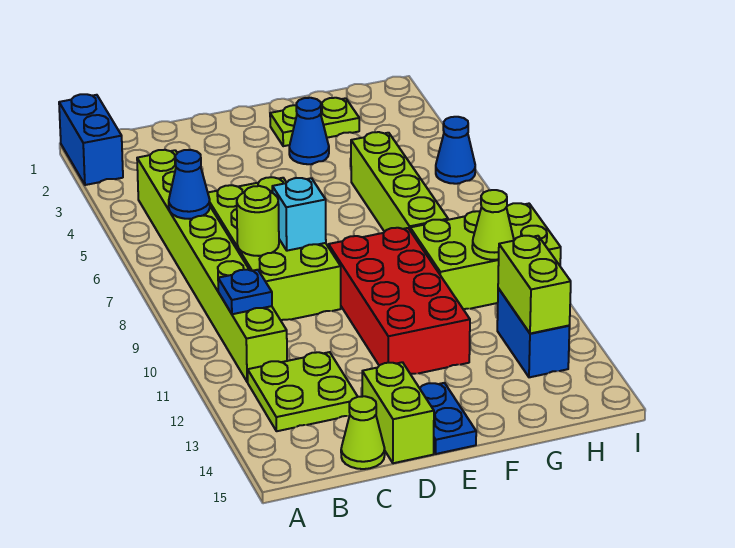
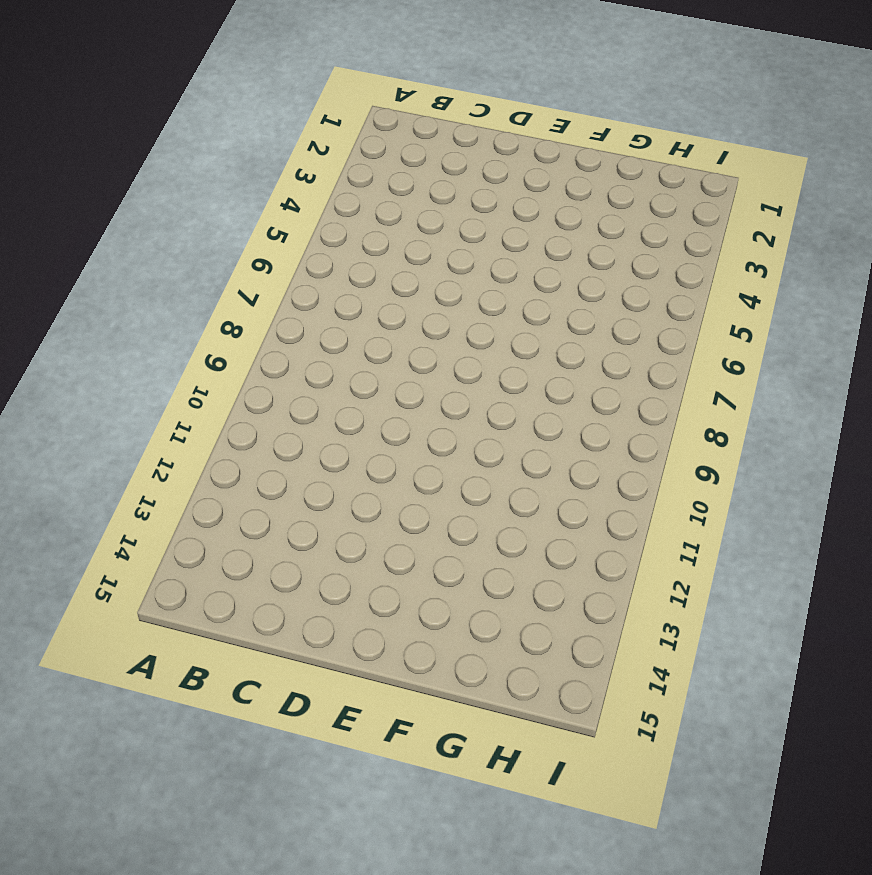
none -> blue brick A1:A2 level 1
none -> lime brick B4:B11 level 1
none -> lime plate B12:C13 level 1

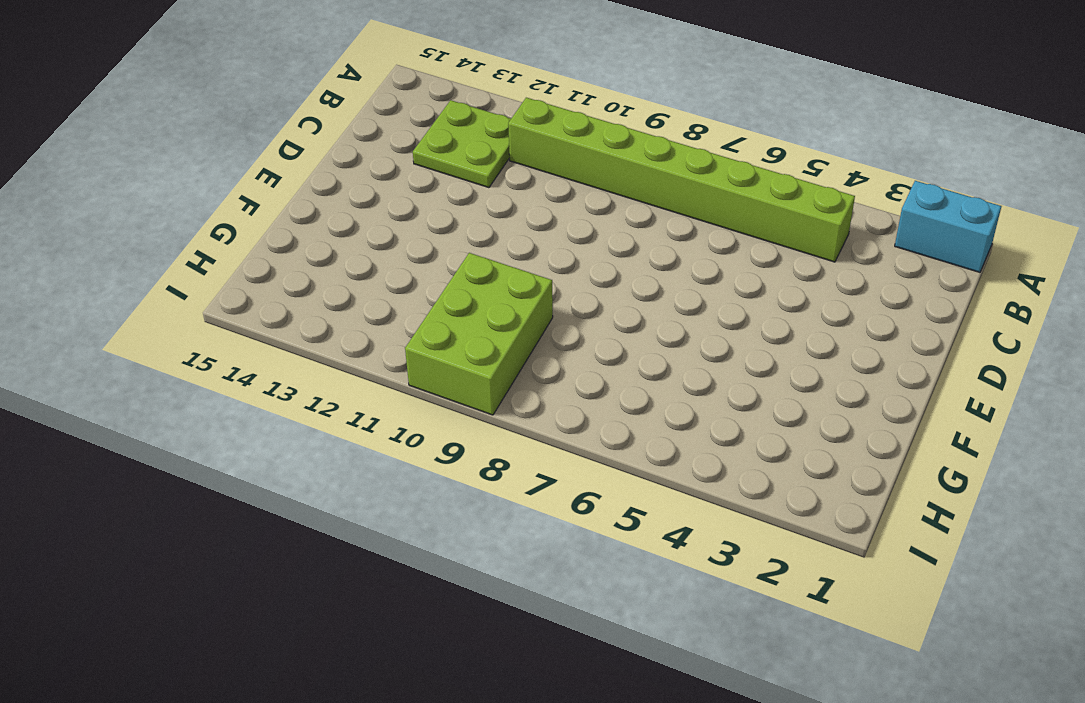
cyan brick A1:A2 level 1 -> blue brick A1:A2 level 1
none -> lime brick C6:D9 level 1
none -> lime cone C15 level 1
none -> lime brick D14:D15 level 1

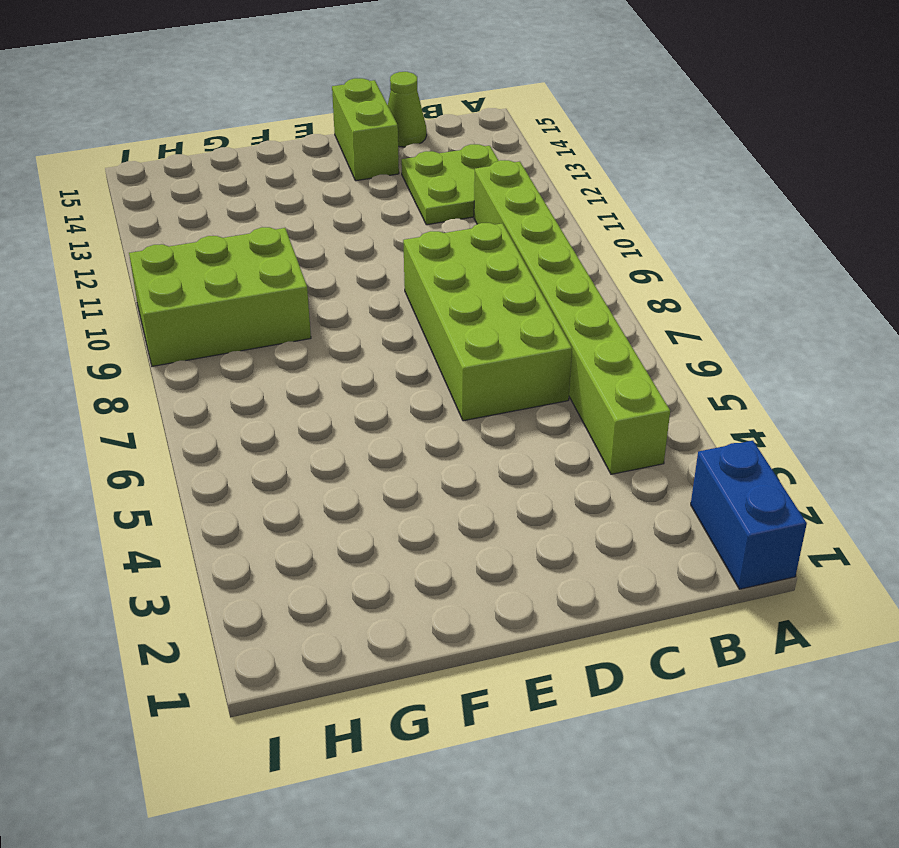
none -> red brick E9:F12 level 1
none -> blue plate E14:E15 level 1
none -> lime plate F2:G2 level 1

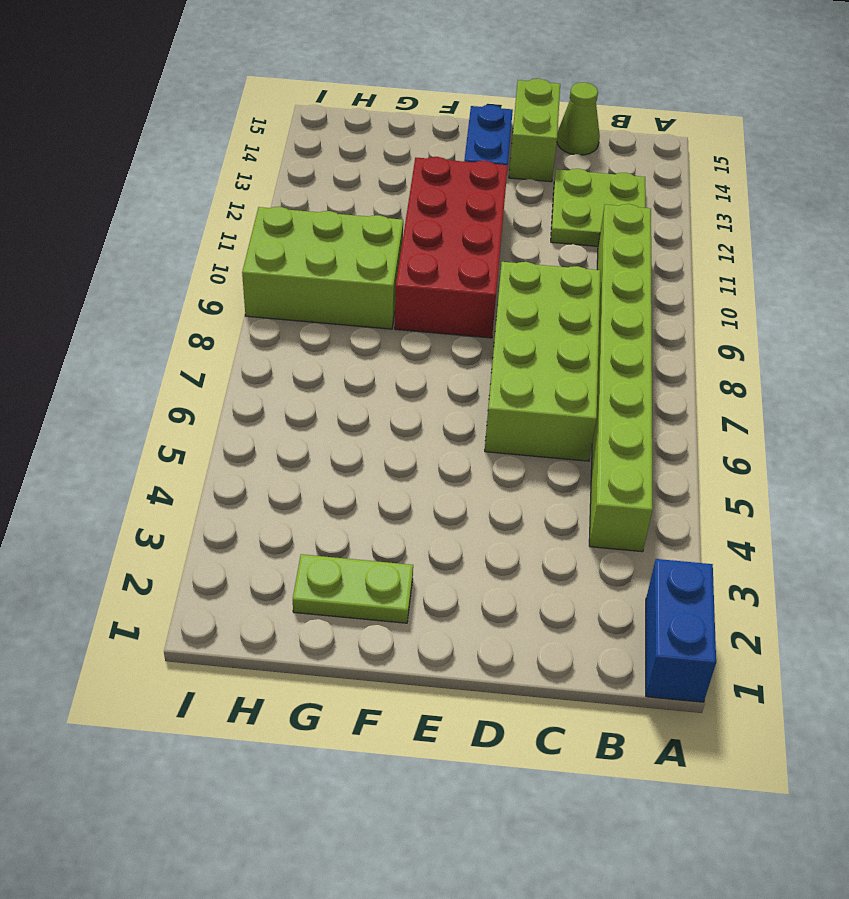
none -> blue cone F3 level 1
none -> lime brick G5:G8 level 1
none -> blue brick H12:H13 level 1

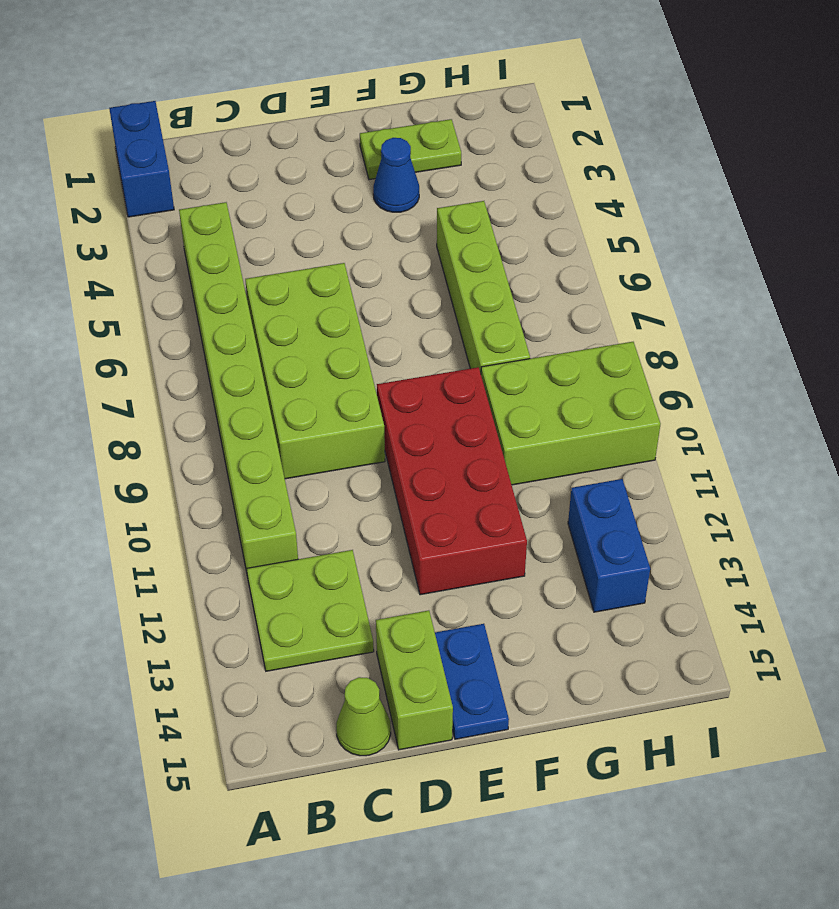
none -> blue cone I5 level 1
none -> blue cone B6 level 2
none -> blue plate B10 level 2

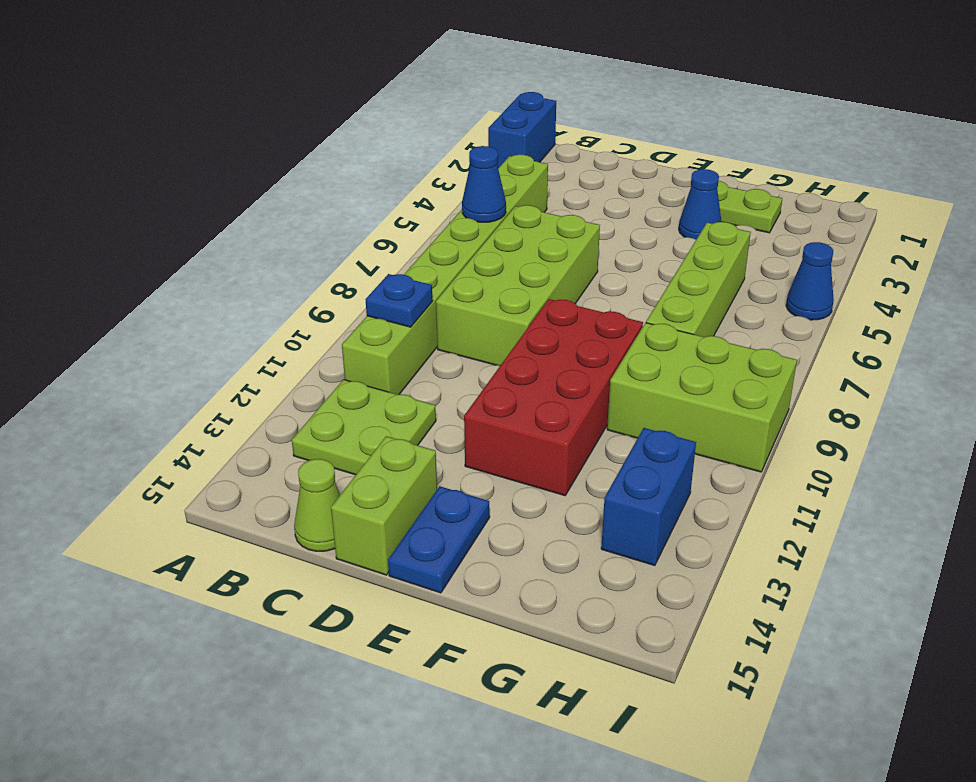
none -> lime round brick C8 level 2
none -> cyan brick D8 level 2
none -> lime cone H10 level 2

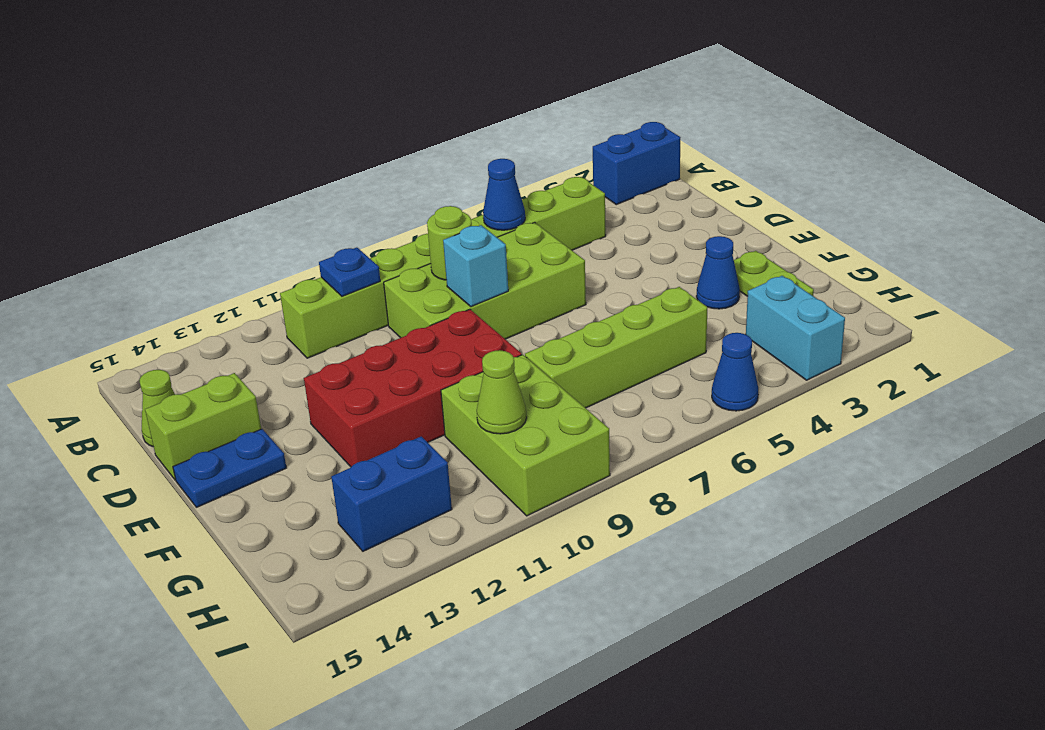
cyan brick H3:I3 level 1 -> none
none -> lime plate B12:C13 level 1
none -> lime brick H12:H13 level 2

